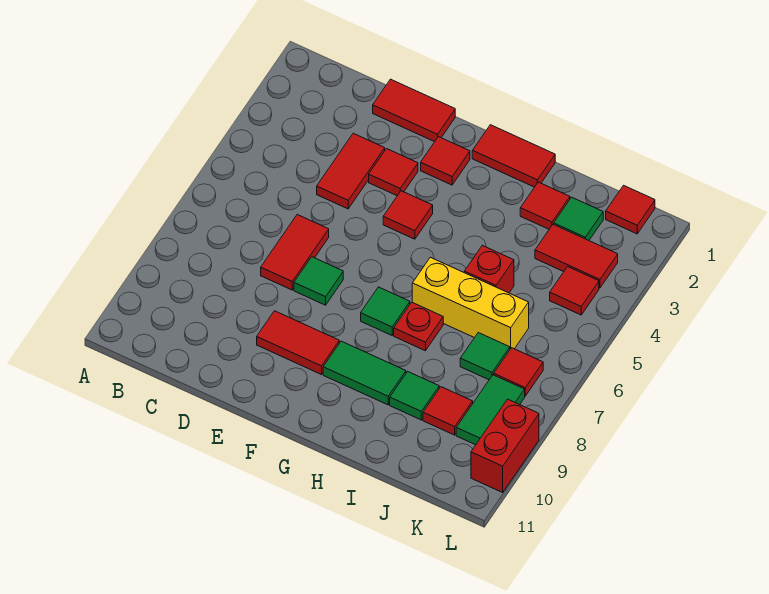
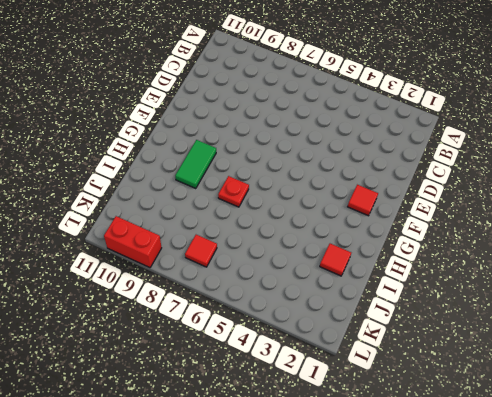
none -> red tile D1:E1 level 1
none -> red tile D3:D4 level 1
none -> red tile D6:D7 level 1

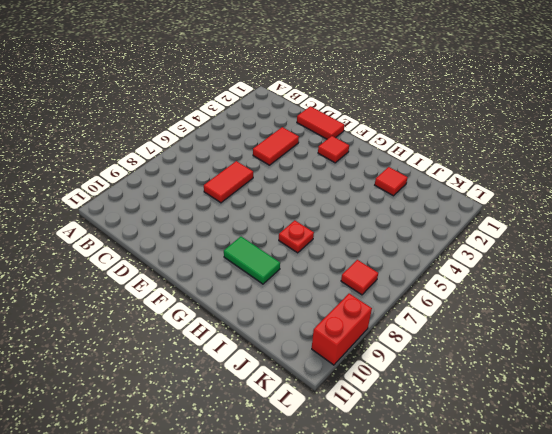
none -> red tile E3 level 1
none -> green tile E7 level 1
none -> red tile E9:F9 level 1

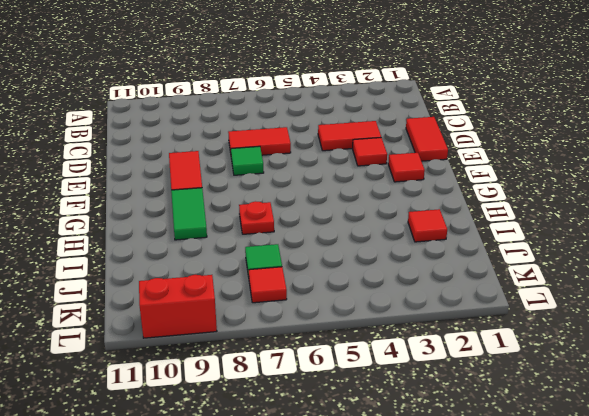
none -> red tile F4 level 1
none -> red tile G1:H1 level 1
none -> green tile G7 level 1

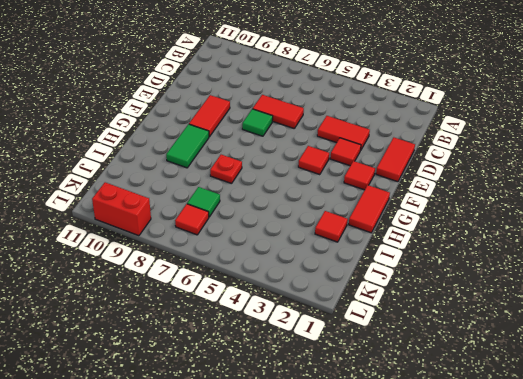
none -> green tile G7 level 1
none -> yellow brick H6:J6 level 1
none -> red brick I5 level 1

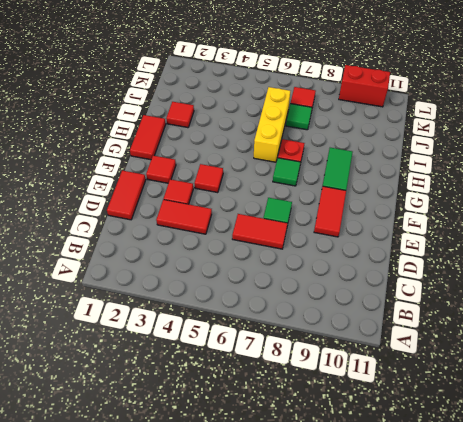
none -> red brick I5 level 1
none -> green tile I9 level 1
none -> green tile J2 level 1

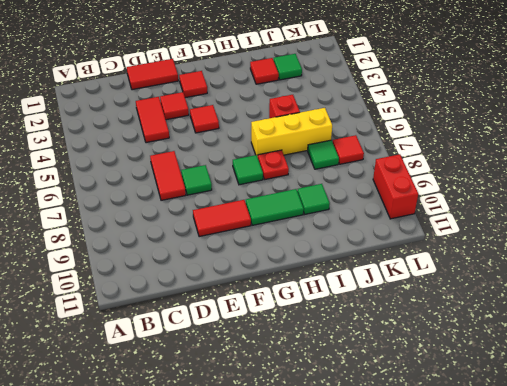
none -> red tile G1:H1 level 1
none -> red tile J3:K3 level 1
none -> red tile J9 level 1

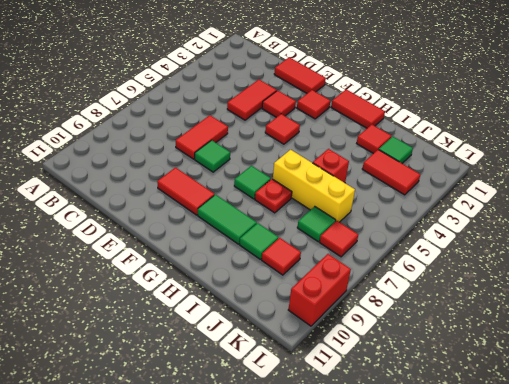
none -> red tile K1 level 1
none -> red tile K4 level 1
none -> green tile K8:K9 level 1

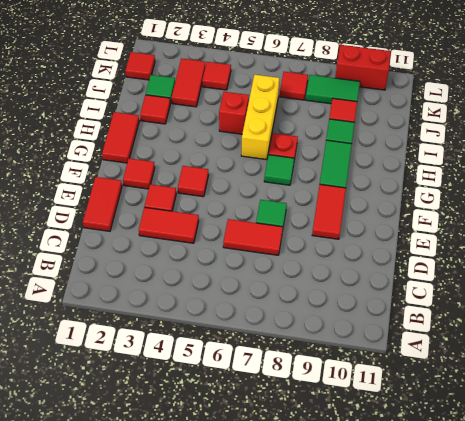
none -> green tile J7 level 1

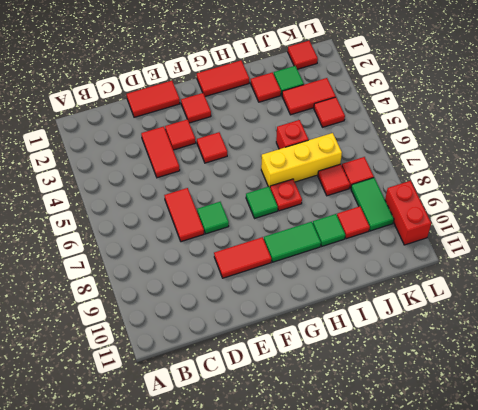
red tile J7 level 1 -> green tile J7 level 1

